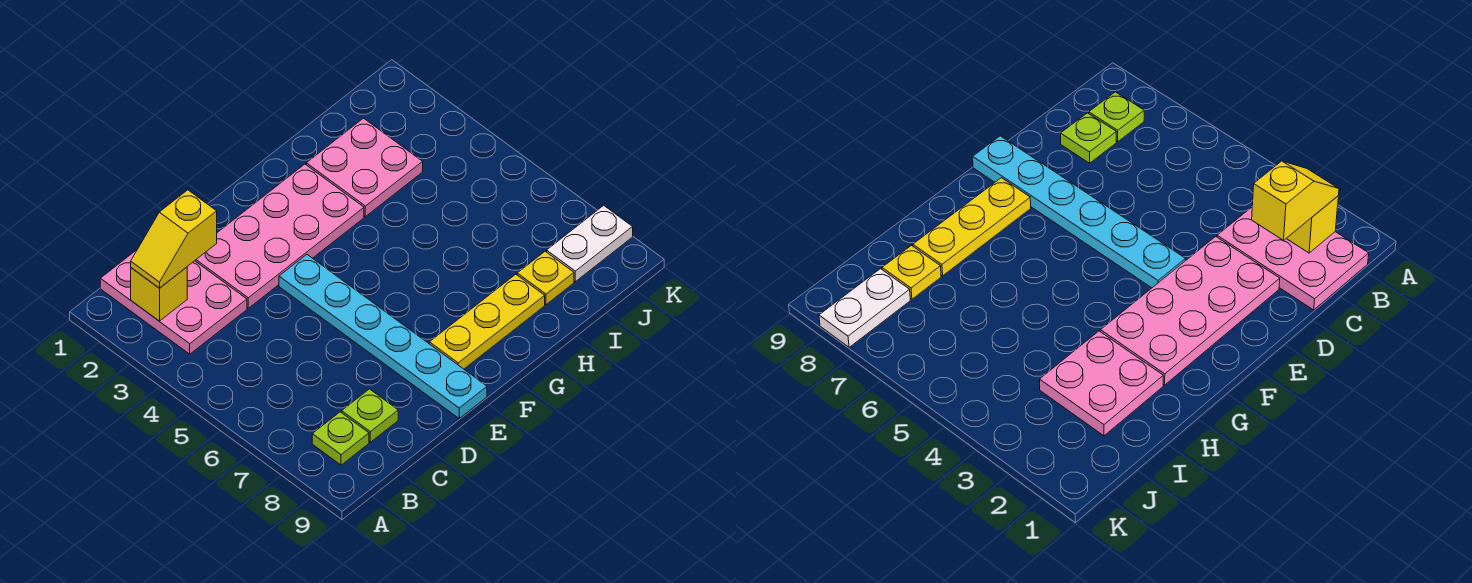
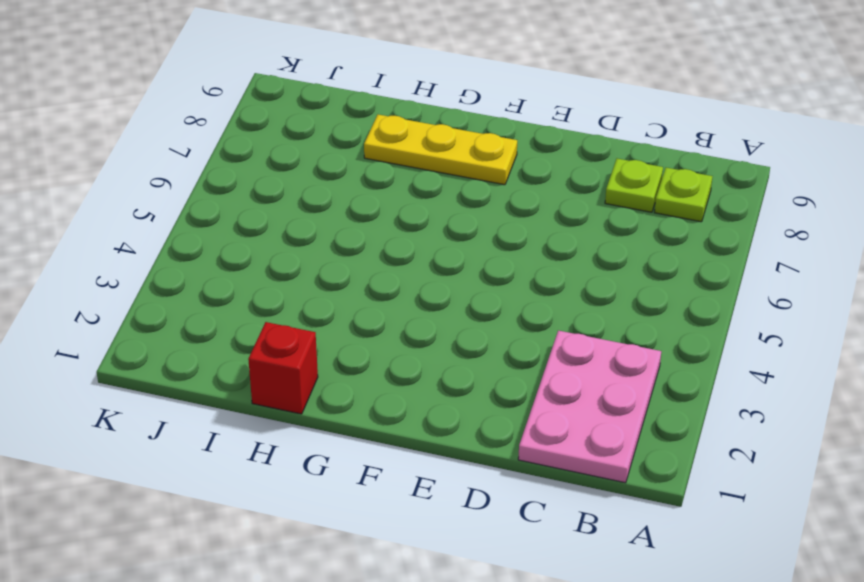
red brick H1 level 1 -> none
none -> pink plate D2:G3 level 1
none -> cyan plate E4:E9 level 1

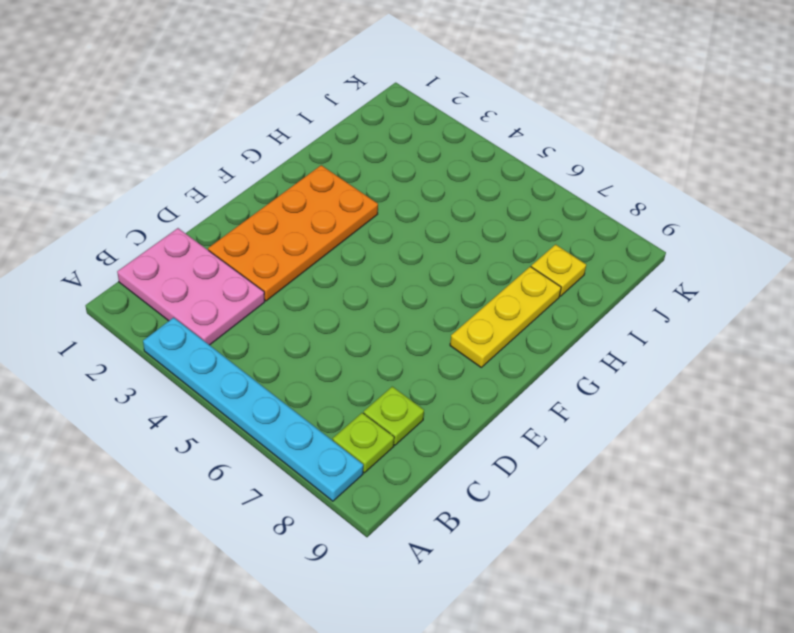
cyan plate A3:A8 level 1 -> cyan plate E4:E9 level 1
orange plate D2:G3 level 1 -> pink plate D2:G3 level 1
none -> pink plate H2:I3 level 1
none -> white plate J8:K8 level 1

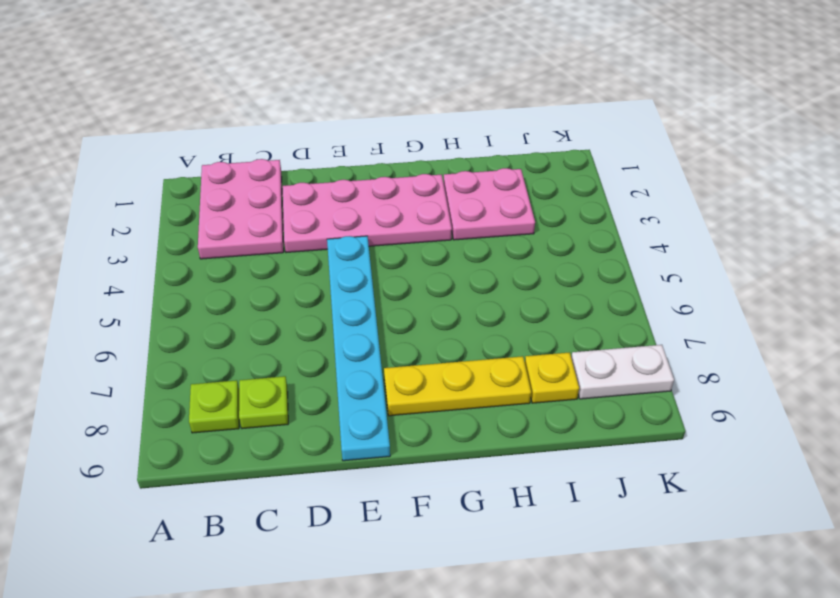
none -> yellow brick B2 level 2
none -> yellow slope B2:C2 level 3 top C

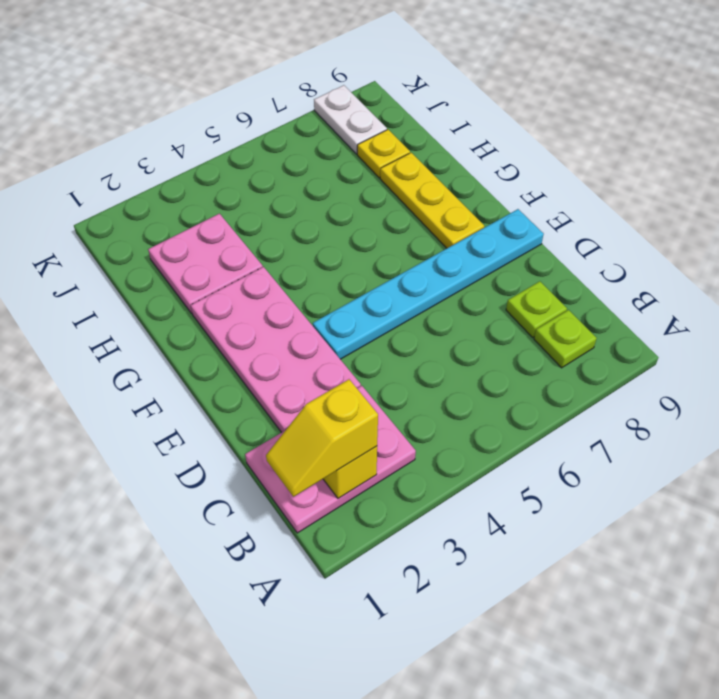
yellow slope B1:B2 level 3 top 2 -> yellow slope B2:C2 level 3 top C

